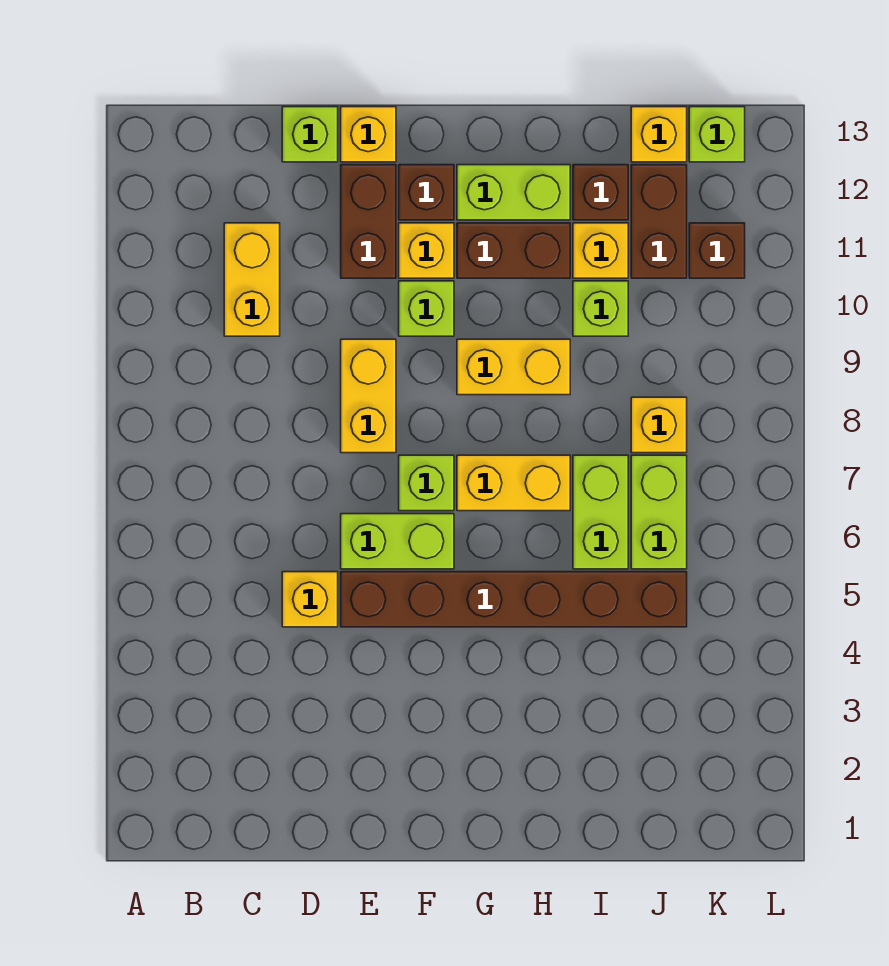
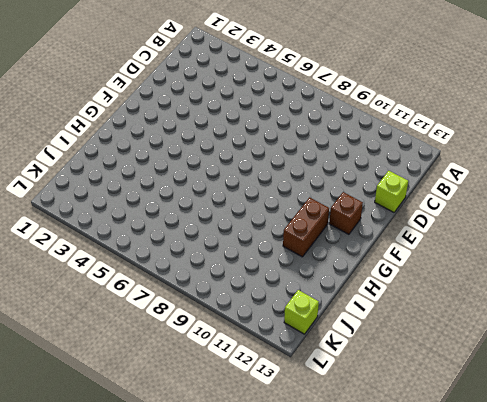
none -> yellow brick C10:C11 level 1
none -> yellow brick D5 level 1
none -> brown brick E5:J5 level 1

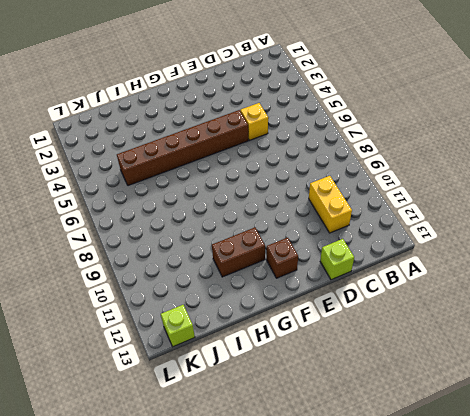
none -> lime brick E6:F6 level 1
none -> yellow brick E8:E9 level 1
none -> brown brick E11:E12 level 1

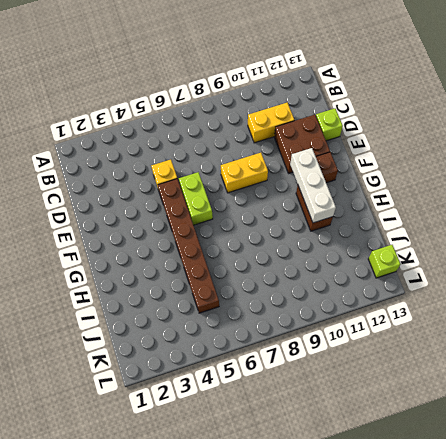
brown brick D11:E12 level 1 -> brown brick E11:E12 level 1
white brick F11:H11 level 2 -> none
none -> yellow brick E13 level 1
none -> lime brick F7 level 1
none -> lime brick F10 level 1

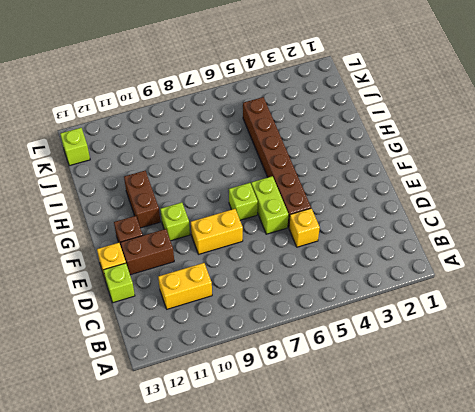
none -> yellow brick F11 level 1
none -> yellow brick G7:H7 level 1
none -> yellow brick G9:H9 level 1

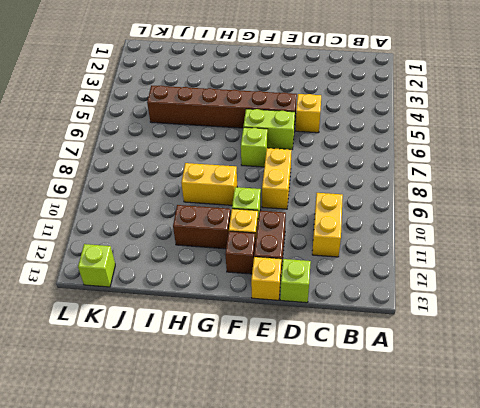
none -> yellow brick G7:H7 level 1
none -> lime brick G12:H12 level 1
none -> lime brick I6:I7 level 1

